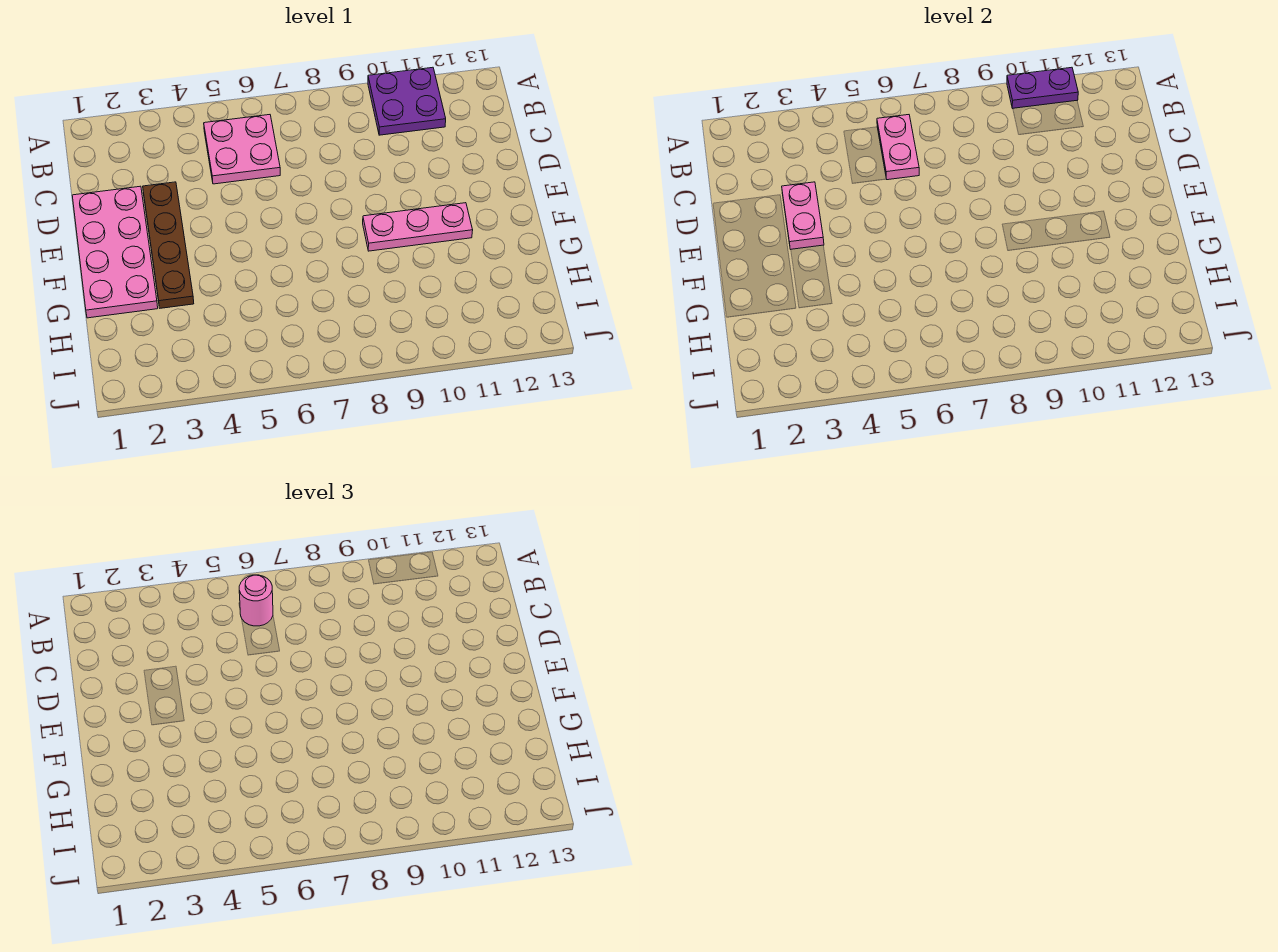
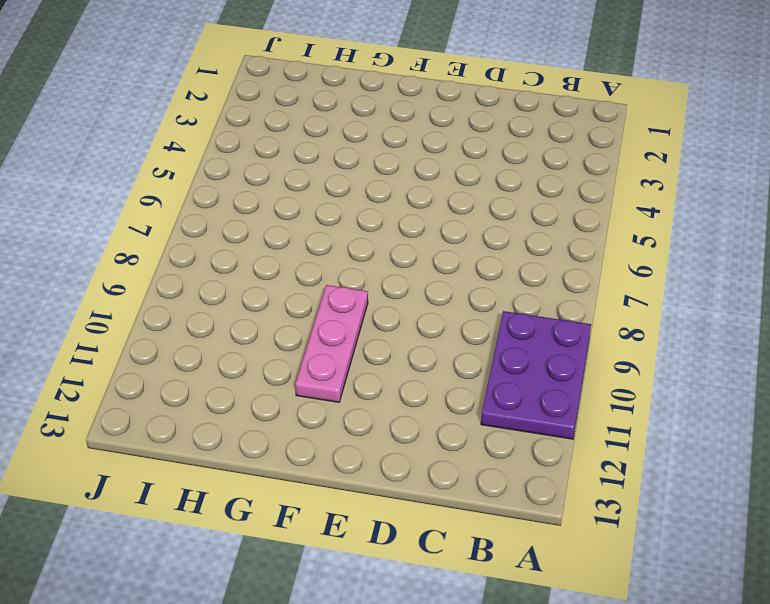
purple plate A9:B11 level 1 -> purple plate A10:B11 level 1
none -> pink plate B5:C6 level 1
none -> pink plate D1:G2 level 1

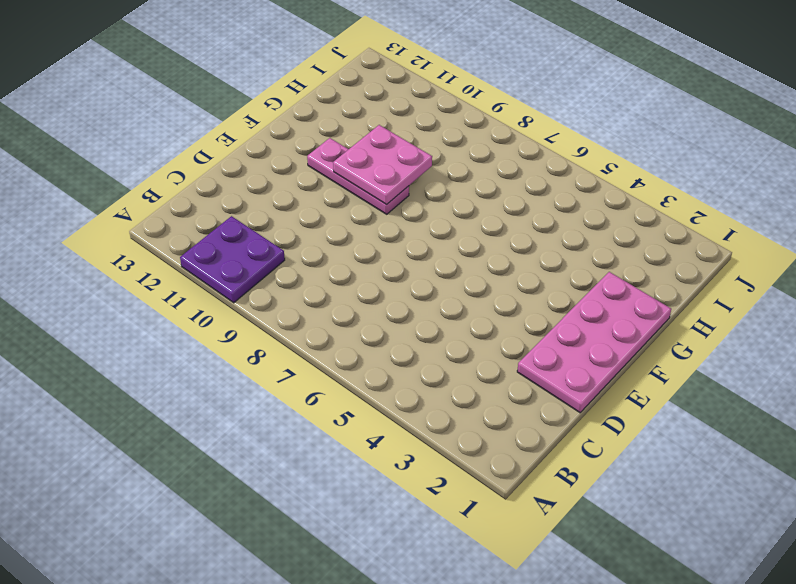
pink plate F9:G10 level 2 -> pink plate B5:C6 level 1
none -> brown plate D3:G3 level 1
none -> purple plate A10:A11 level 2

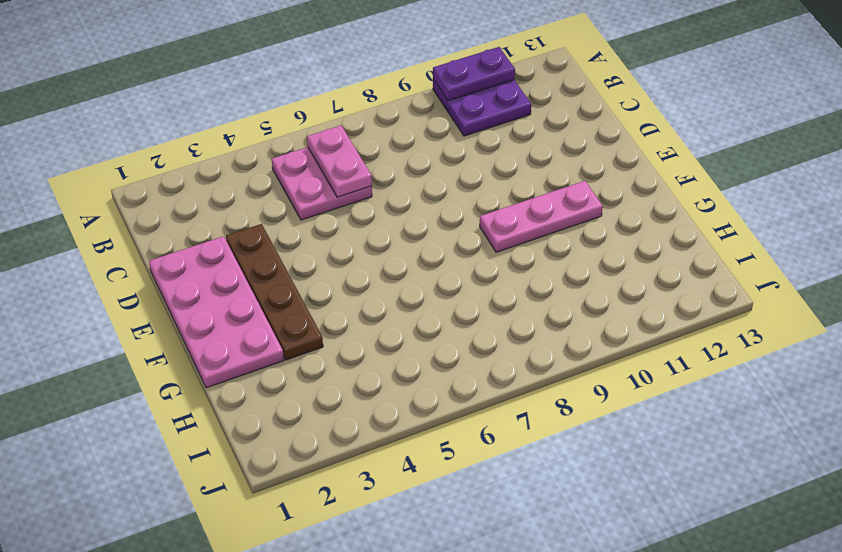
none -> pink plate D3:E3 level 2
none -> pink round brick B6 level 3

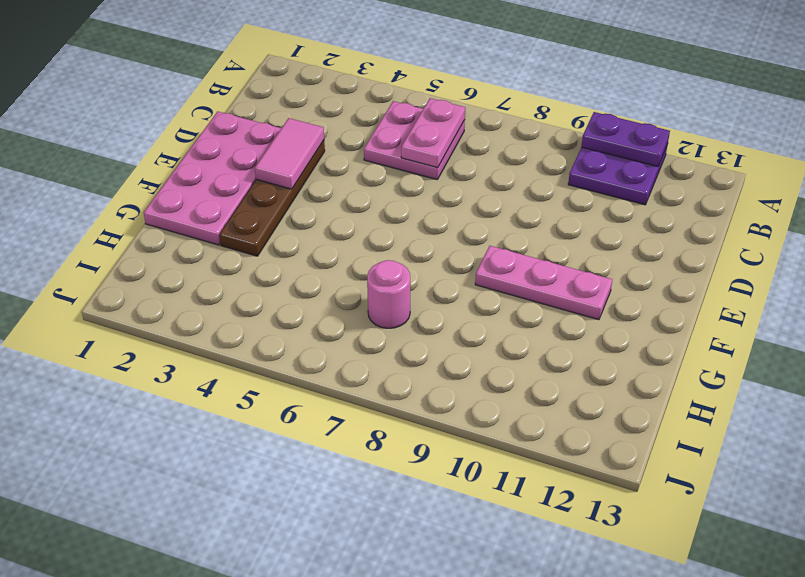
pink tile D3:E3 level 2 -> pink plate D3:E3 level 2
pink round brick H7 level 1 -> pink round brick B6 level 3

